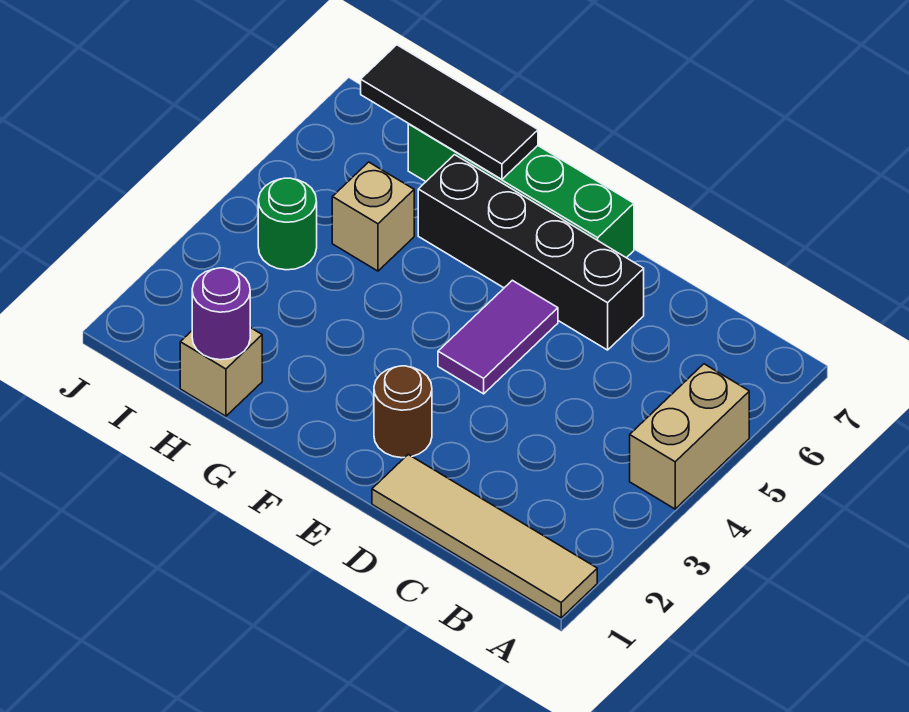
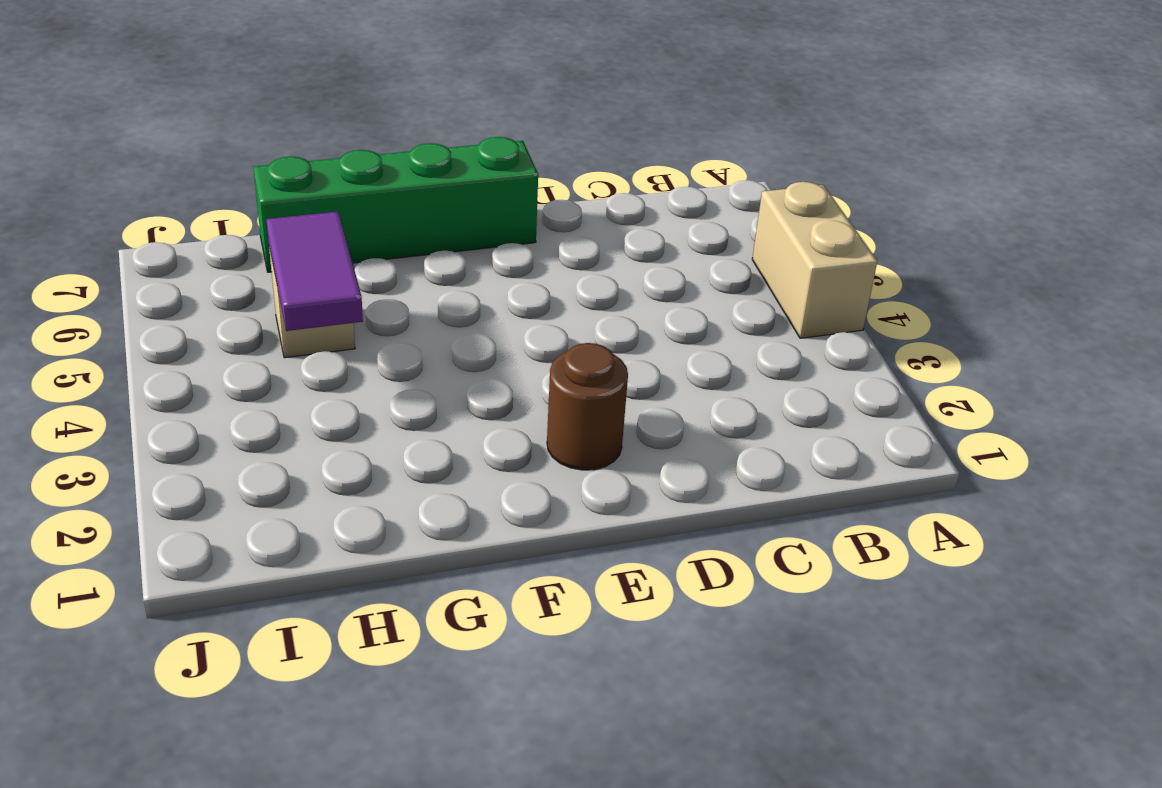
purple tile H4:H5 level 2 -> purple tile E4:E5 level 1
none -> tan tile A1:D1 level 1
none -> black brick D6:G6 level 1

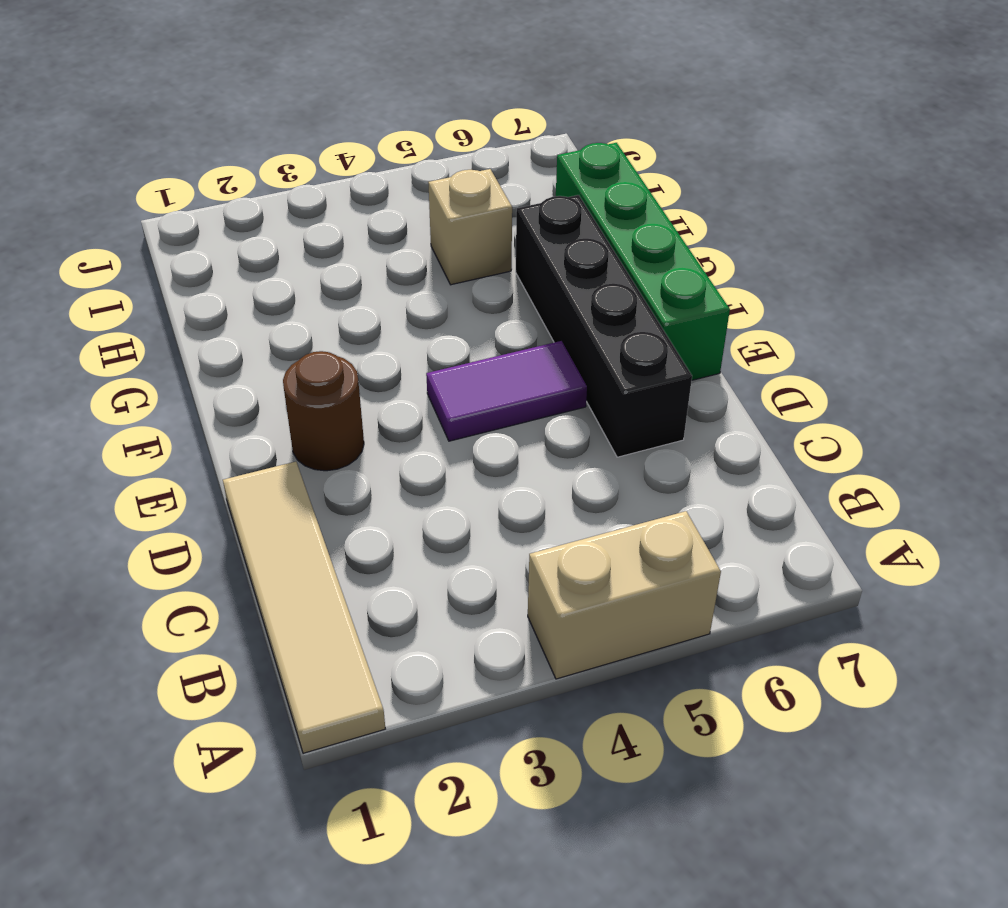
none -> tan brick H1 level 1
none -> green round brick I4 level 1

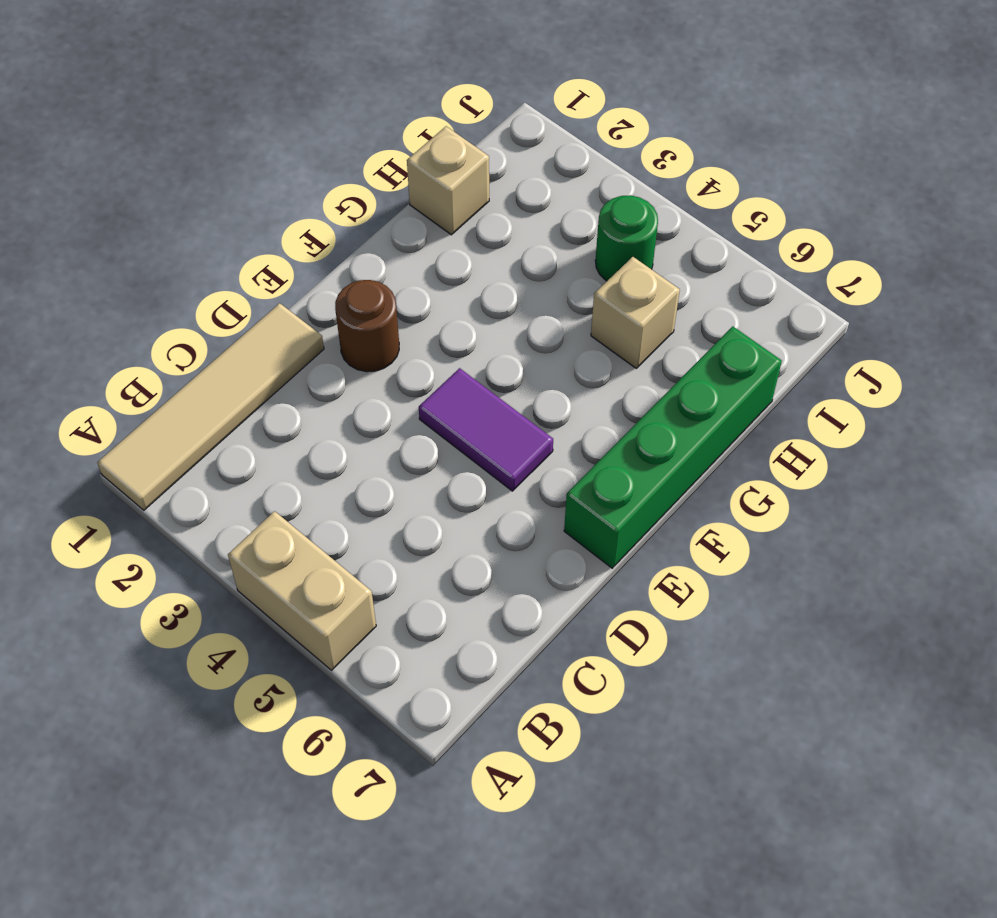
none -> black brick D6:G6 level 1
none -> black tile G7:I7 level 2

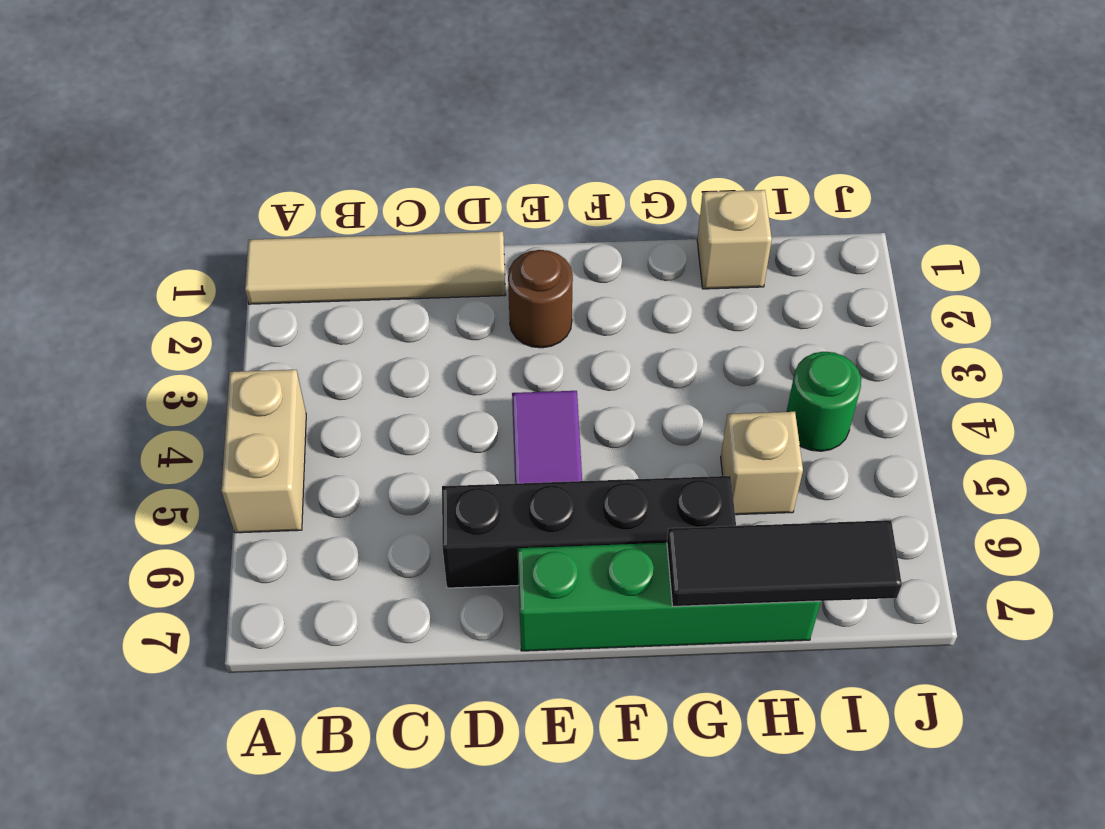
none -> purple round brick H1 level 2

